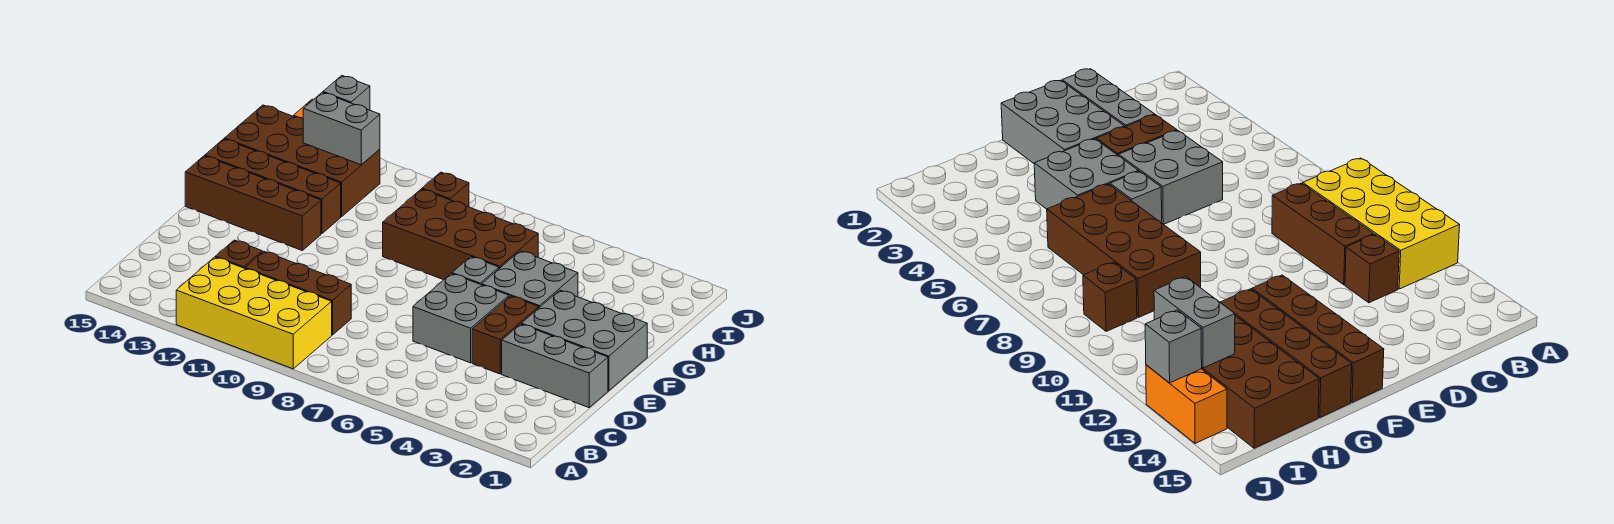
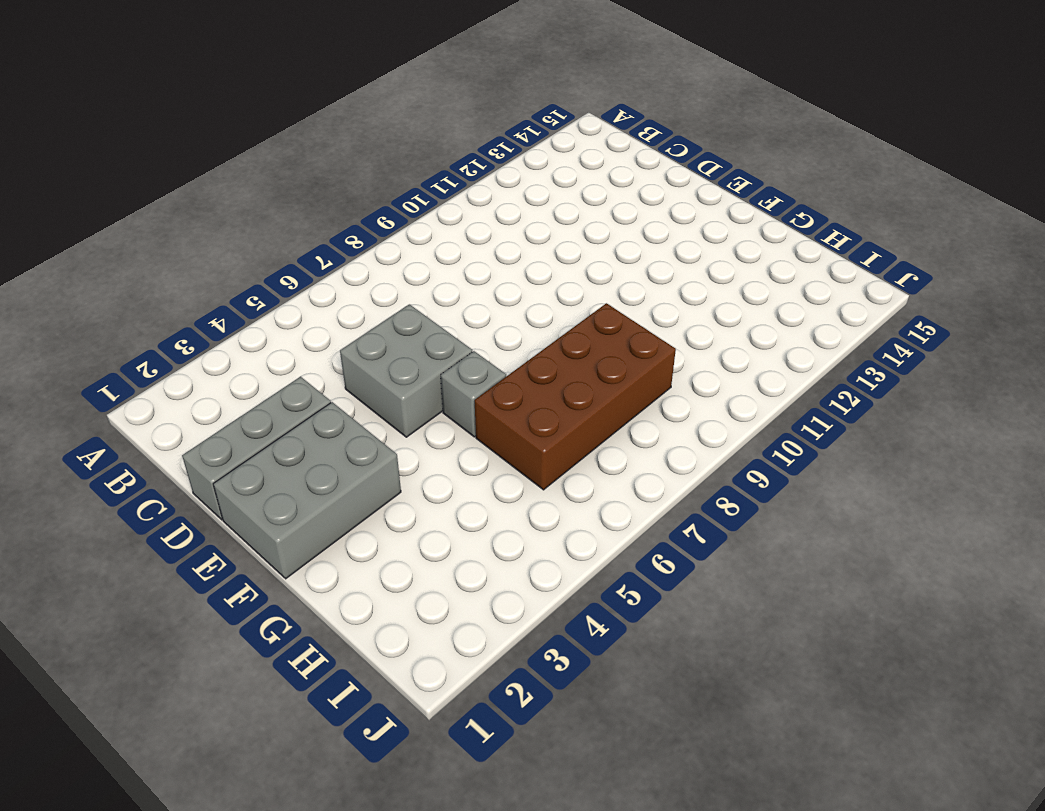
none -> yellow brick A9:B12 level 1
none -> brown brick C9:C11 level 1
none -> brown brick C12 level 1

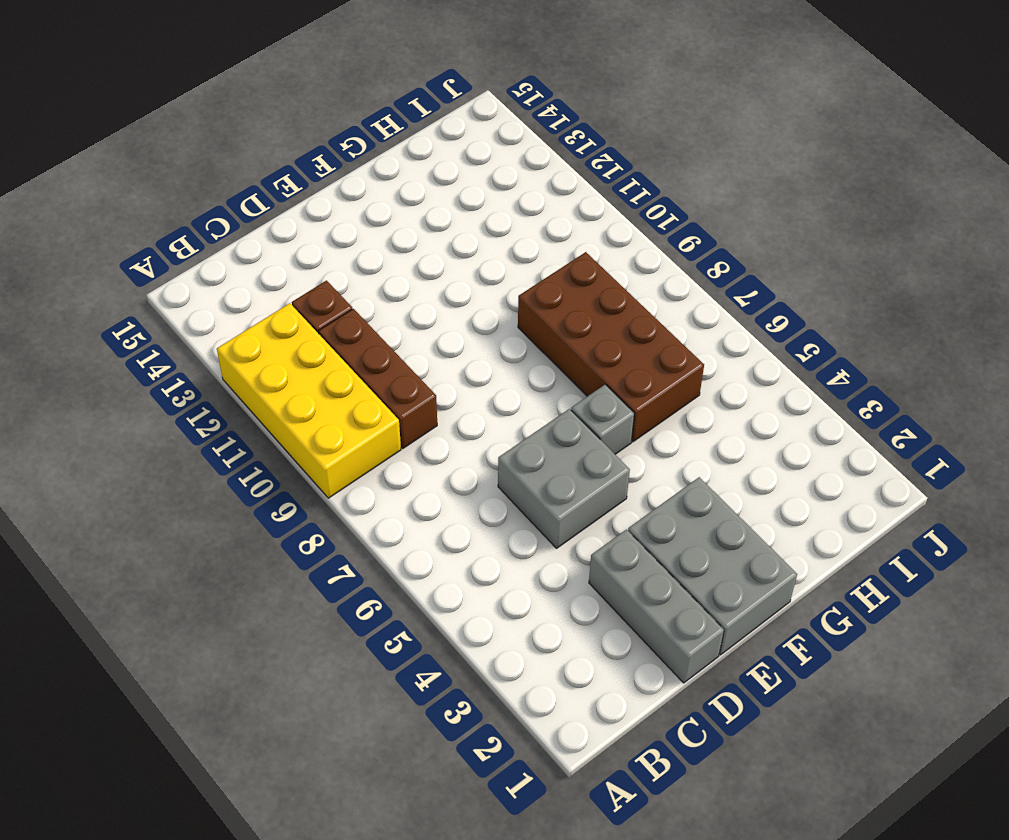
none -> brown brick D4:E4 level 1
none -> grey brick F4:G5 level 1
none -> brown brick F12:F15 level 1

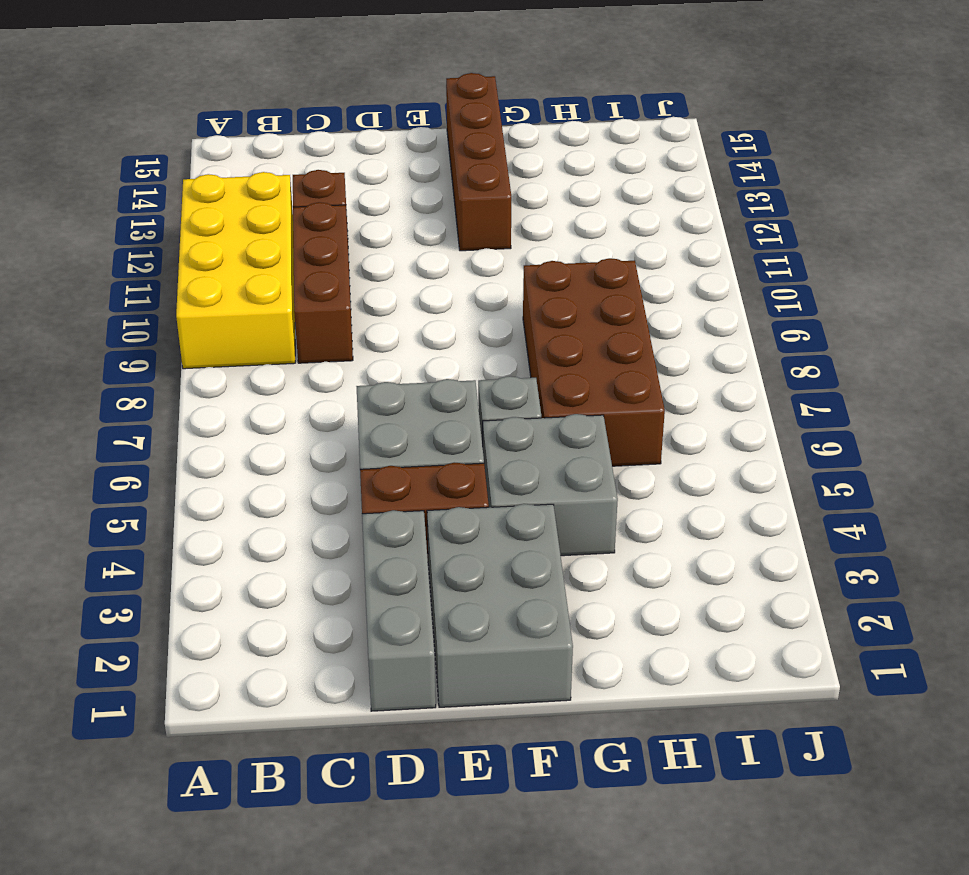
none -> brown brick G12:G15 level 1
none -> brown brick H12:I15 level 1
none -> brown brick I9 level 1

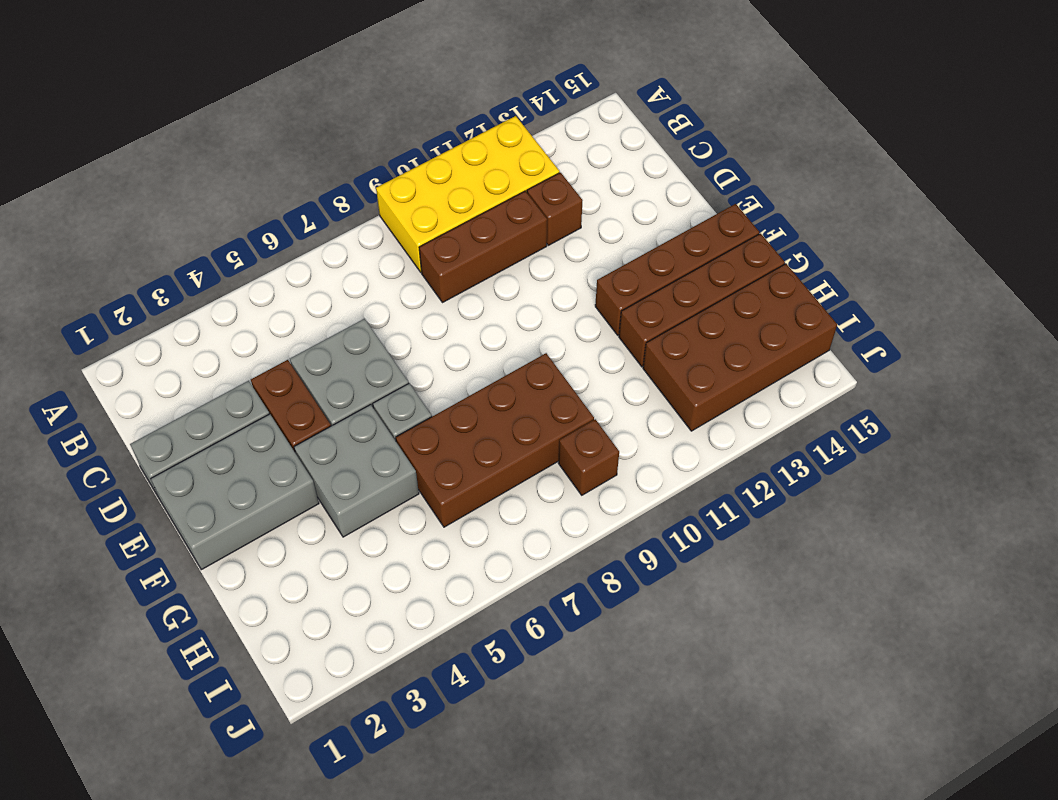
none -> orange brick J13:J14 level 1
none -> grey brick I12:I13 level 2
none -> grey brick J13 level 2

